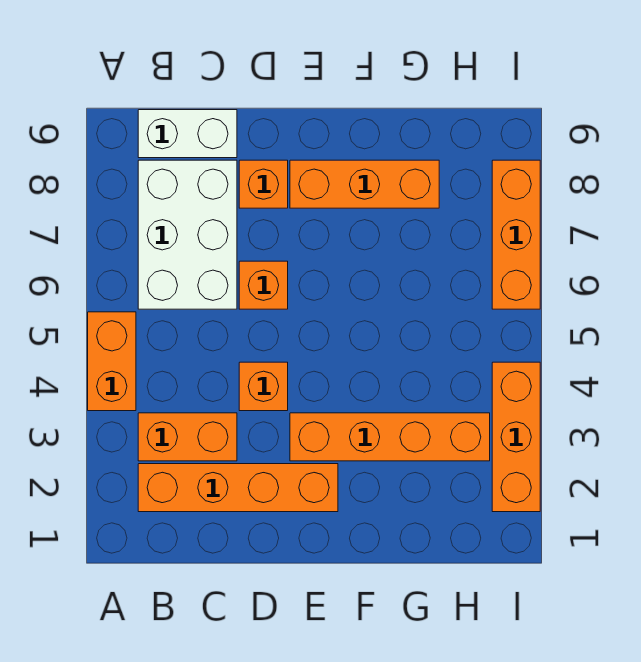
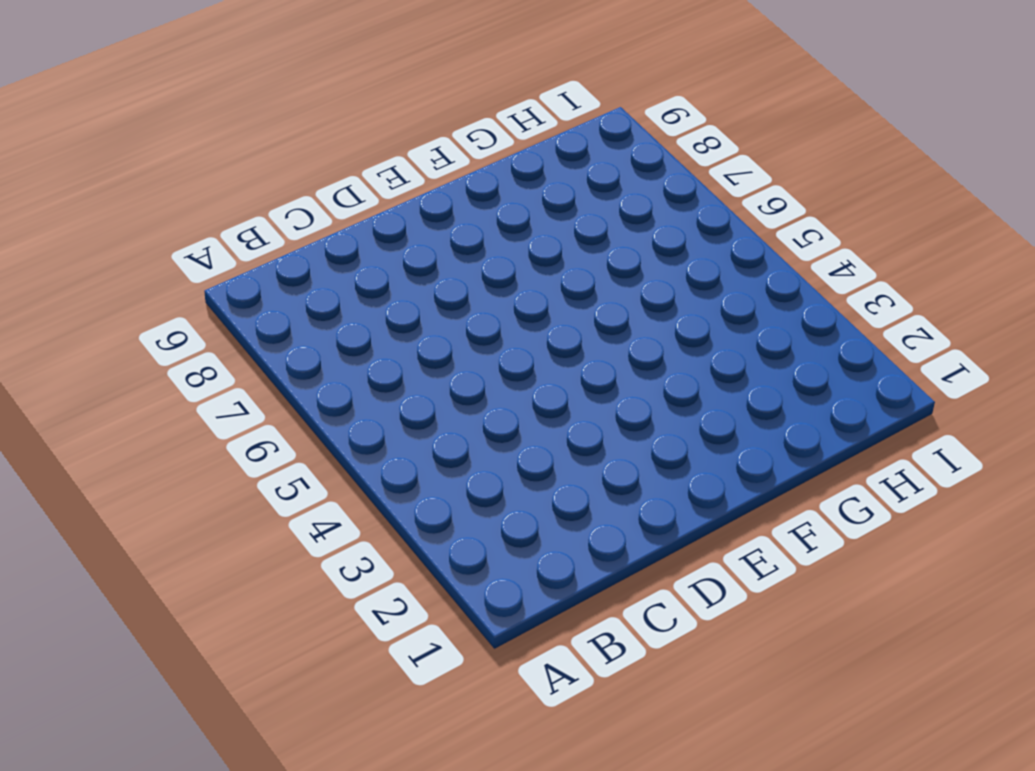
none -> orange brick A4:A5 level 1
none -> orange brick B2:E2 level 1
none -> orange brick B3:C3 level 1

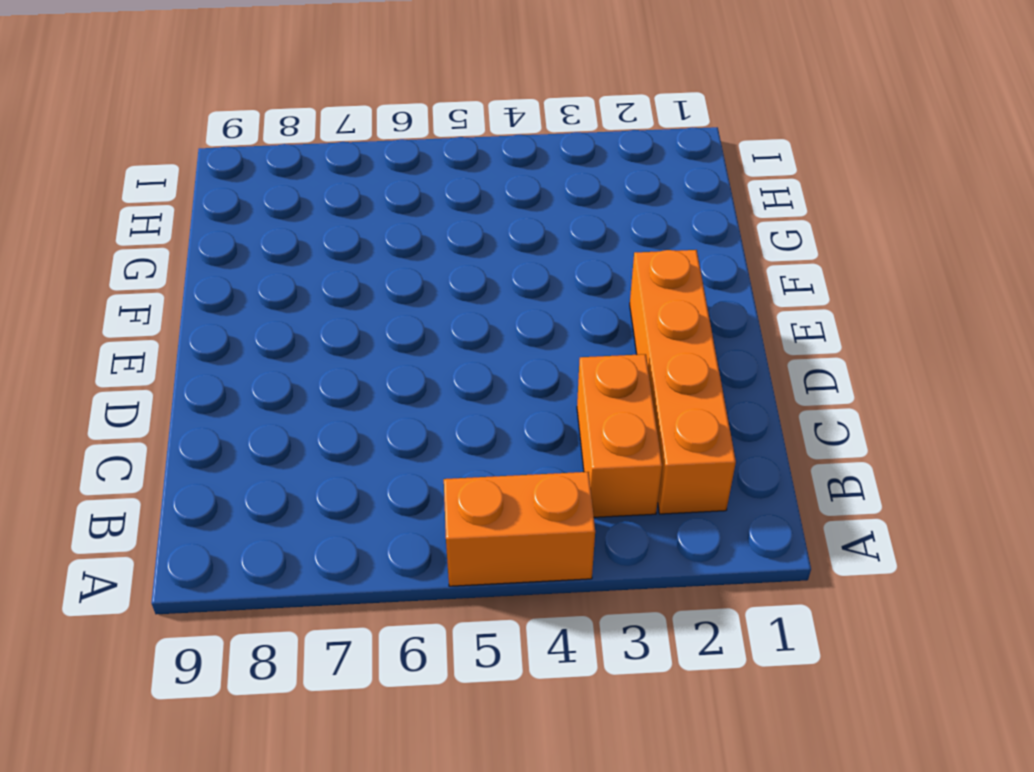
none -> white brick B6:C8 level 1
none -> white brick B9:C9 level 1
none -> orange brick D4 level 1

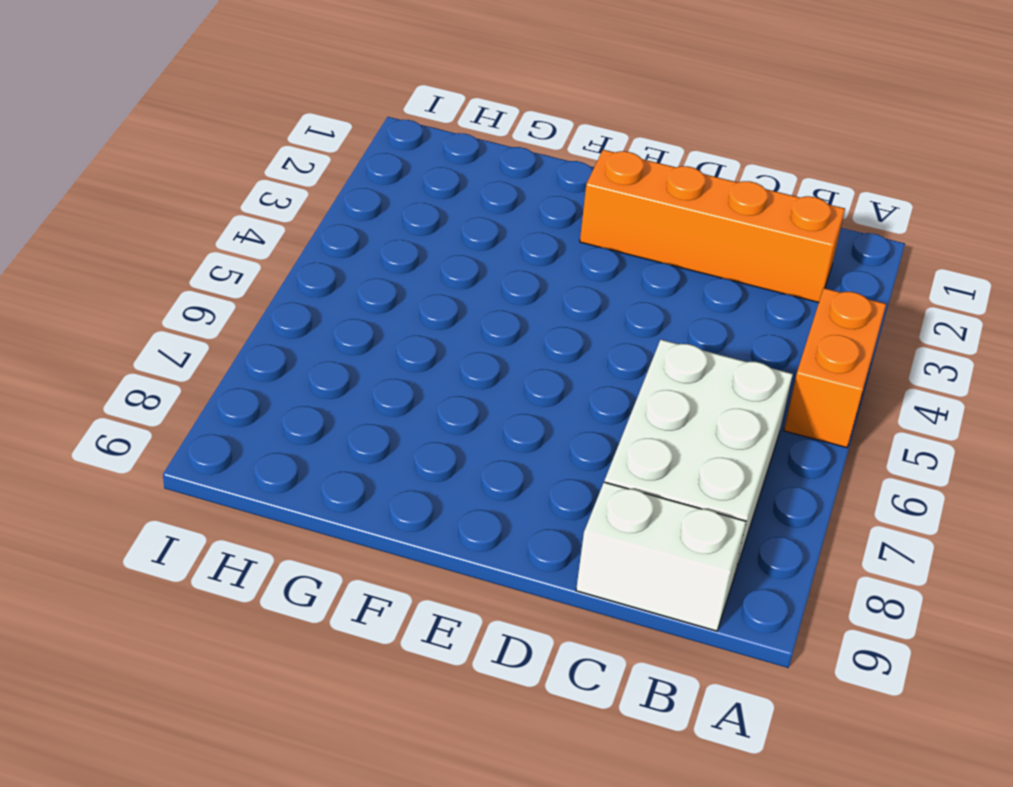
none -> orange brick B3:C3 level 1
none -> orange brick D4 level 1
none -> orange brick D6 level 1

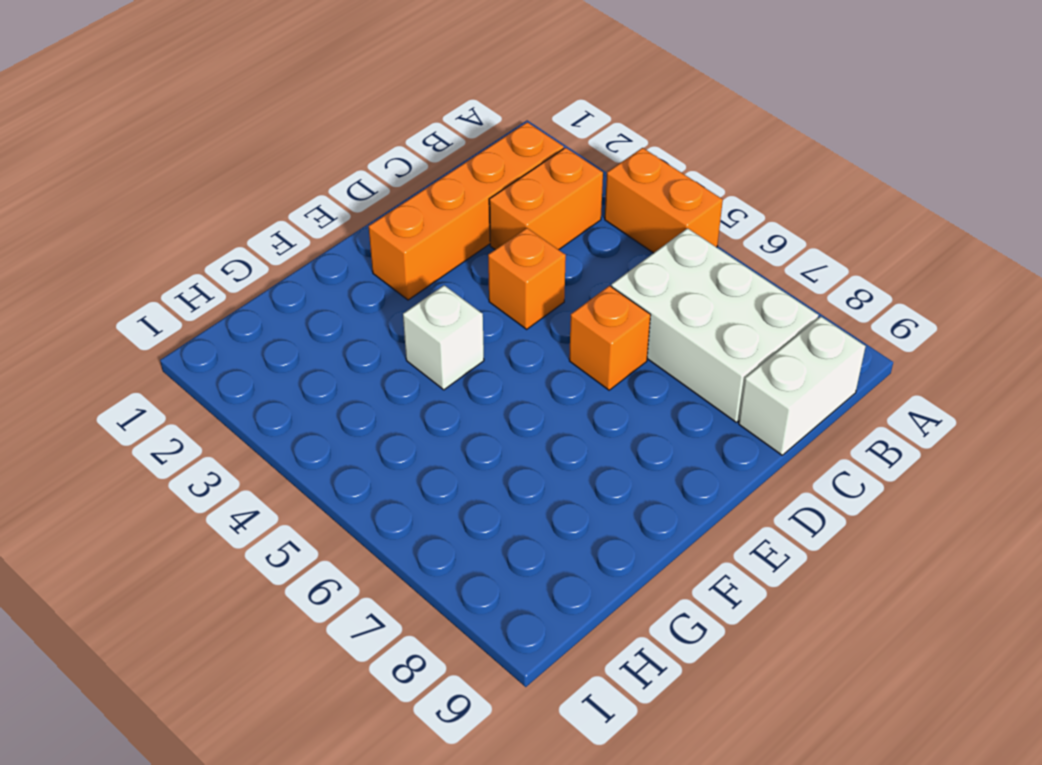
white brick F4 level 1 -> none
none -> orange brick D8 level 1
none -> orange brick E3:H3 level 1
none -> orange brick E8:G8 level 1

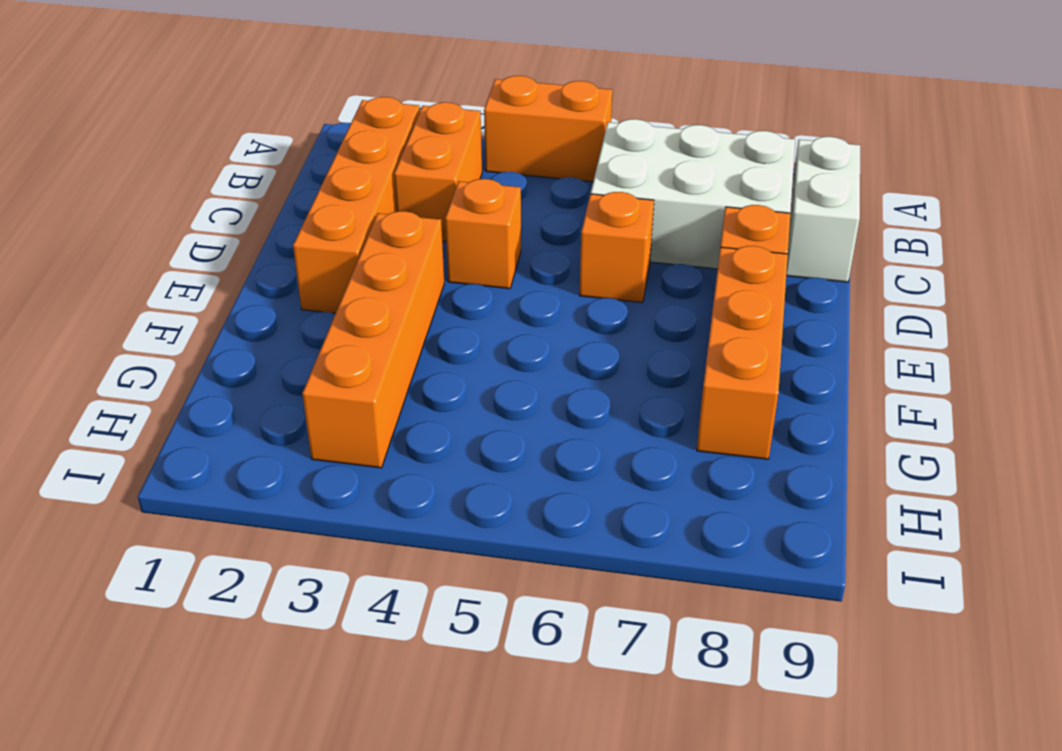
none -> orange brick I2:I4 level 1
none -> orange brick I6:I8 level 1

